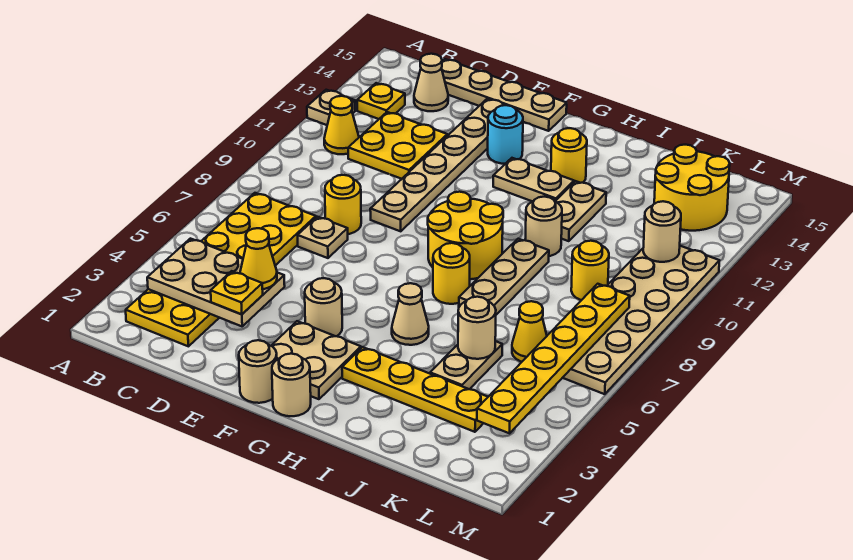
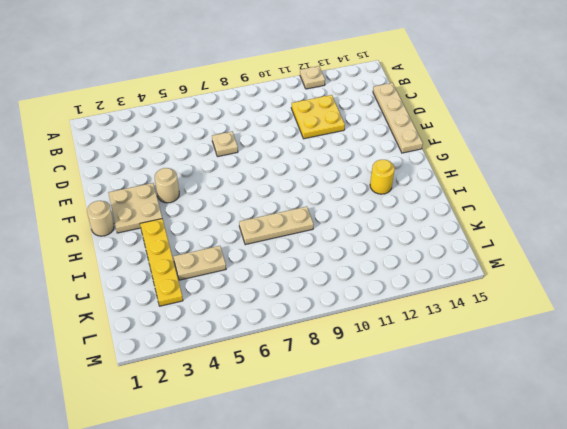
none -> yellow plate B2:C7 level 1
none -> yellow cone B11 level 1
none -> yellow plate B13 level 1
none -> tan cone C14 level 1

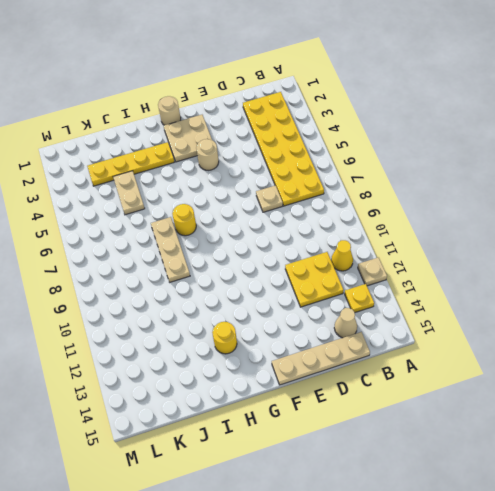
none -> yellow round brick D8 level 1
none -> tan plate E9:E14 level 1
none -> tan round brick F1 level 1
none -> cyan round brick F13 level 1

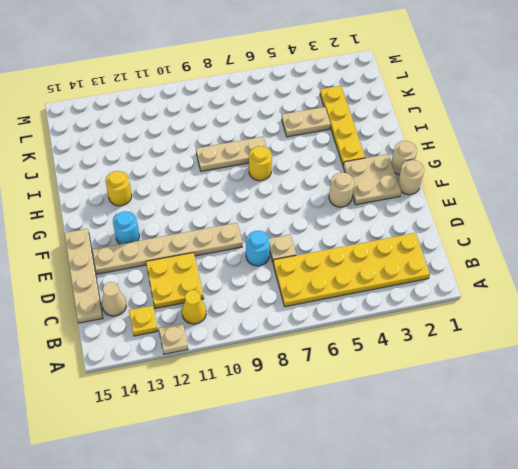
cyan round brick D8 level 1 -> yellow round brick D8 level 1
none -> yellow round brick G8:H9 level 1
none -> tan plate G12:H12 level 1
none -> tan cone H5 level 1
none -> tan round brick I10 level 1

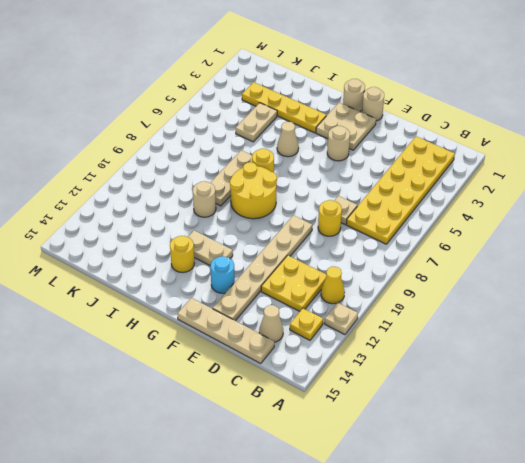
none -> tan plate I11:I12 level 1
none -> yellow cone K6 level 1
none -> yellow round brick K9 level 1
none -> yellow round brick K13:L14 level 1

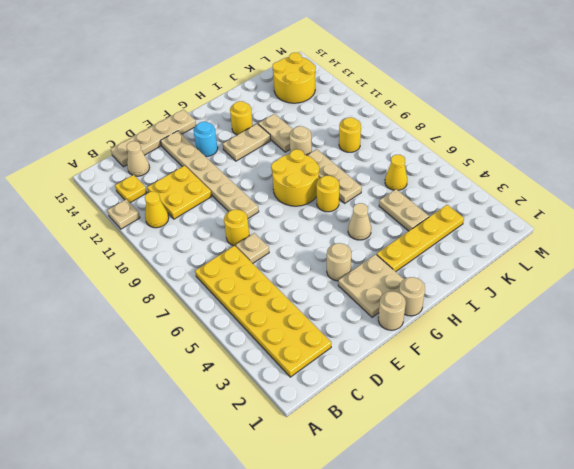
none -> tan plate L6:M11 level 1
none -> tan plate B3:D4 level 2
none -> tan round brick J5 level 2
none -> yellow plate L3:L8 level 2

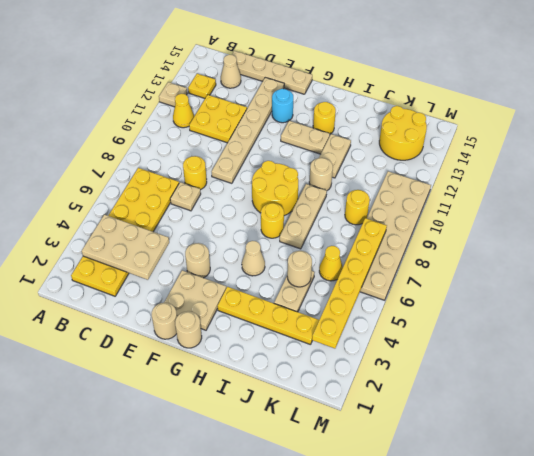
none -> tan round brick L11 level 2
none -> yellow plate D3 level 3
none -> yellow cone D4 level 3

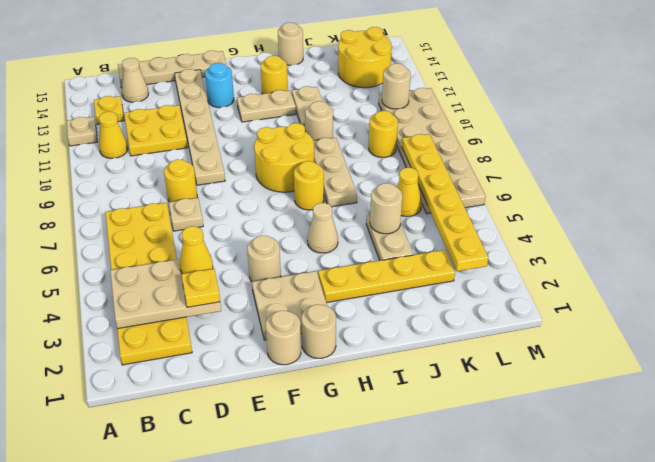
tan round brick I15 level 1 -> none

